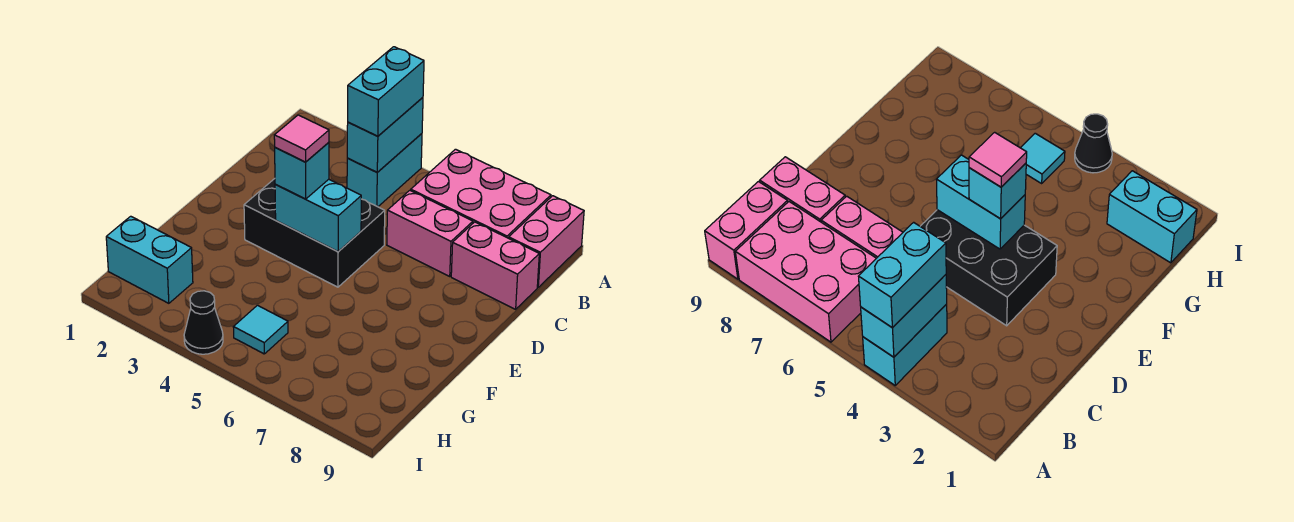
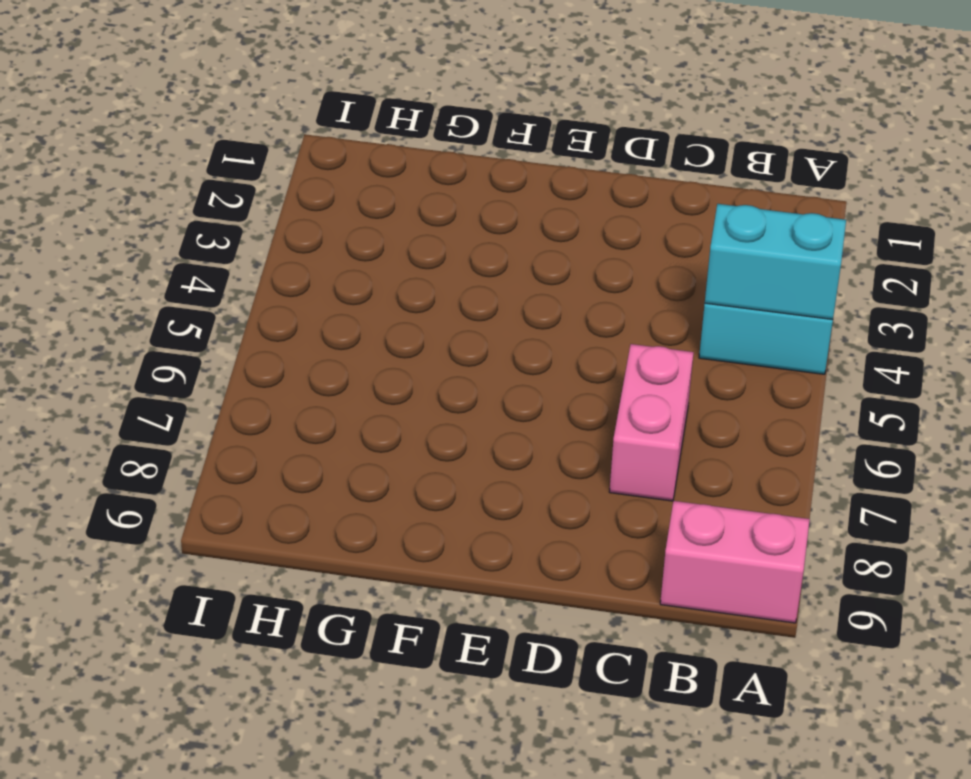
none -> pink brick A6:B8 level 1
none -> pink brick C8:C9 level 1
none -> black brick D3:E5 level 1

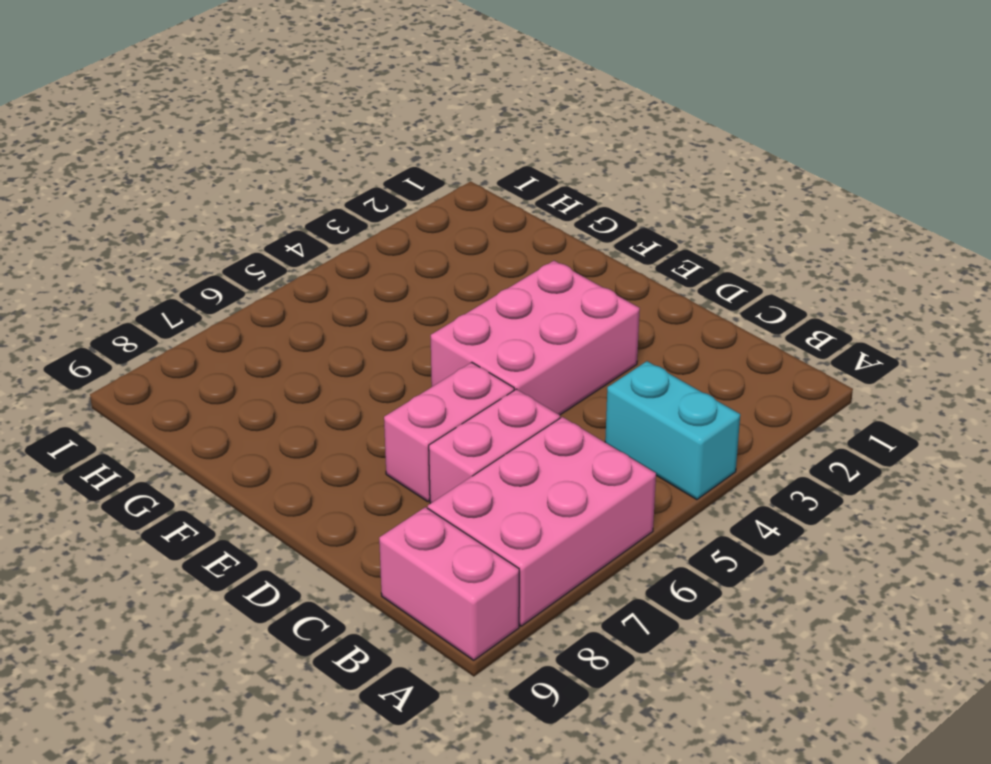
pink brick D3:E5 level 1 -> black brick D3:E5 level 1
pink brick D6:D7 level 1 -> pink brick C8:C9 level 1
none -> cyan brick H1:H2 level 1
none -> cyan tile H5 level 1
none -> black cone I4 level 1

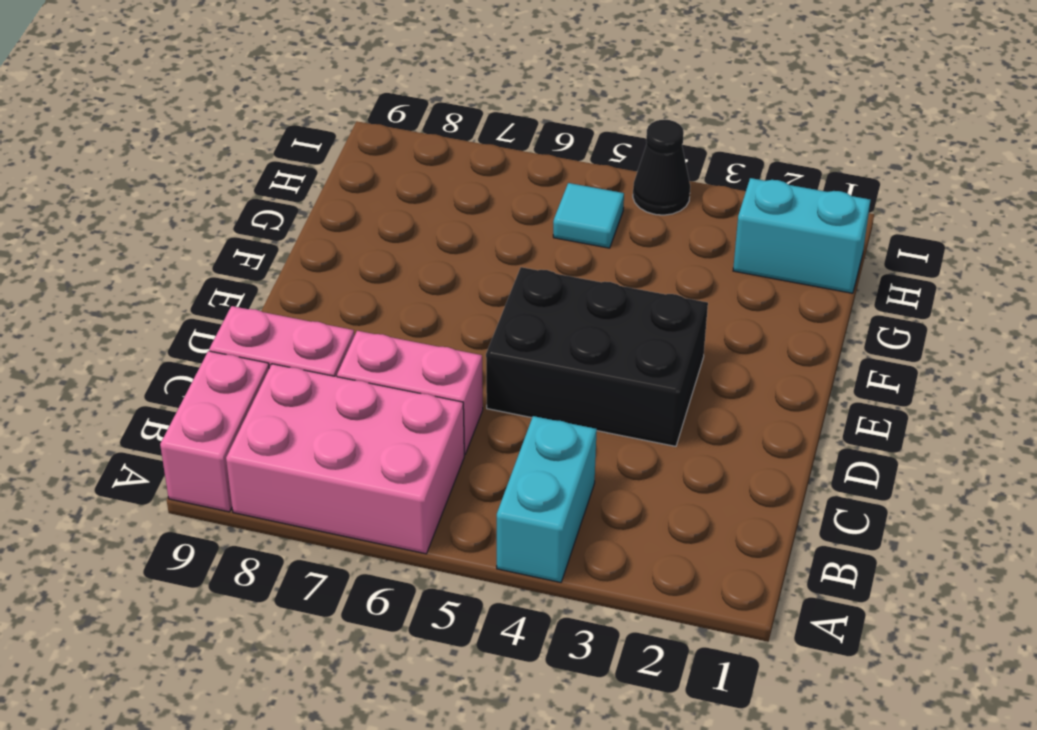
none -> cyan brick A4:B4 level 2
none -> cyan brick E4:E5 level 2
none -> cyan brick A4:B4 level 3

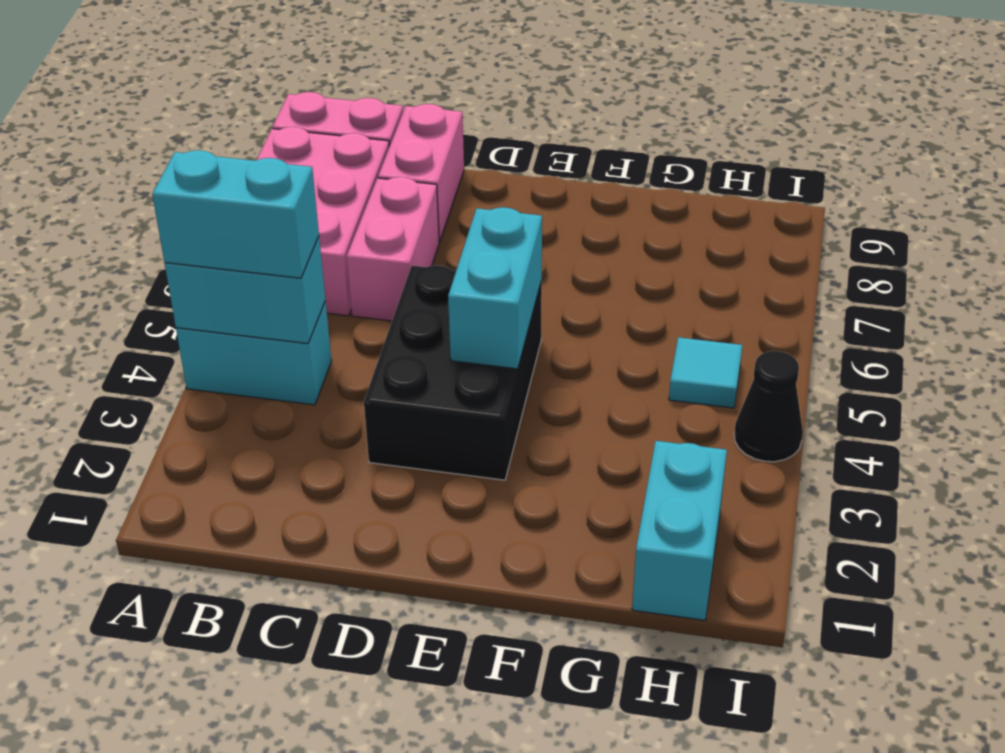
none -> cyan brick E4 level 3
none -> pink tile E4 level 4

